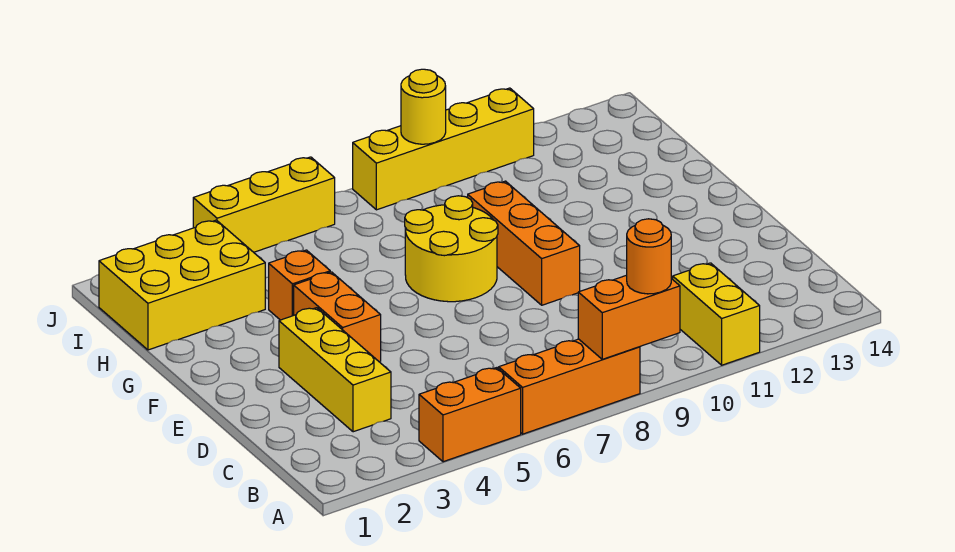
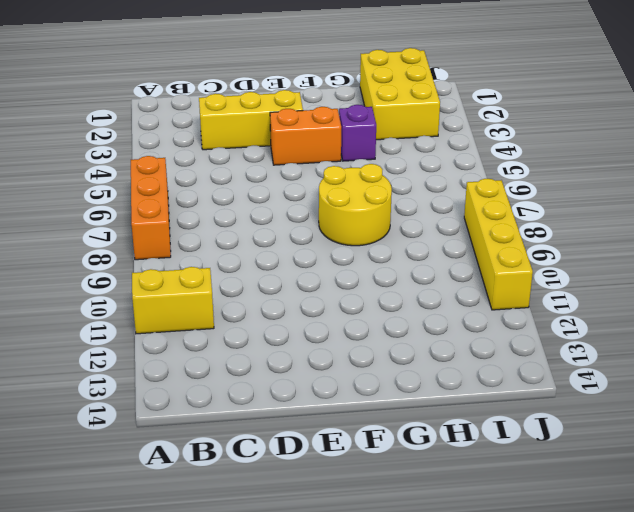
purple brick G4 level 1 -> orange brick G4 level 1
none -> orange brick A4:A5 level 1
none -> orange brick E9:G9 level 1
none -> yellow brick J4:J6 level 1

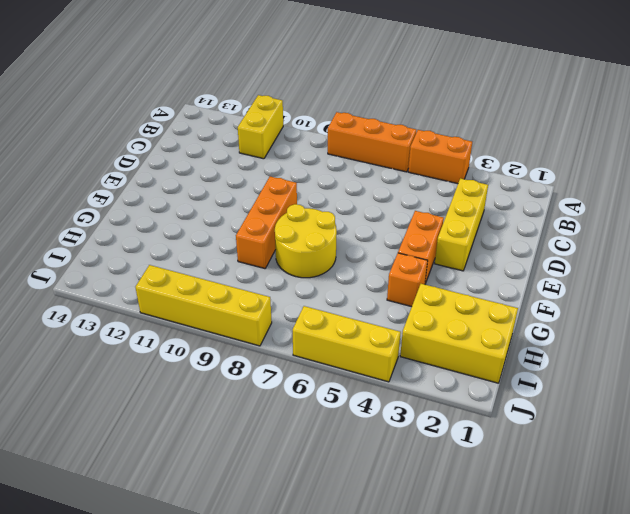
none -> orange brick A8:A9 level 2
none -> yellow round brick J9 level 2
none -> orange round brick A9 level 3

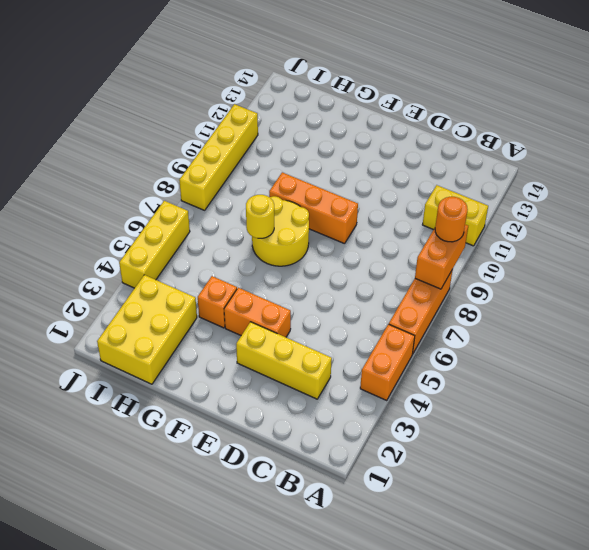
yellow round brick G7 level 2 -> yellow round brick J9 level 2

